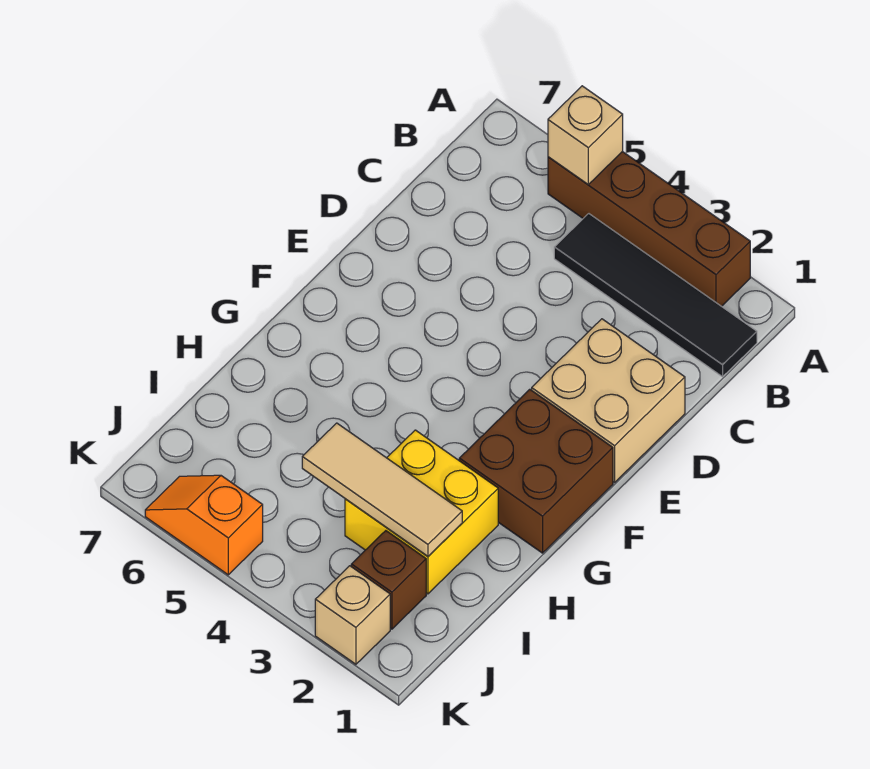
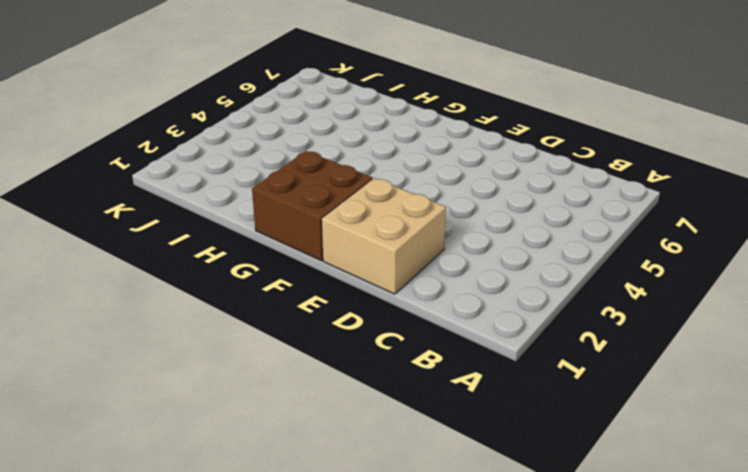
none -> brown brick A2:A5 level 1
none -> black tile B1:B4 level 1

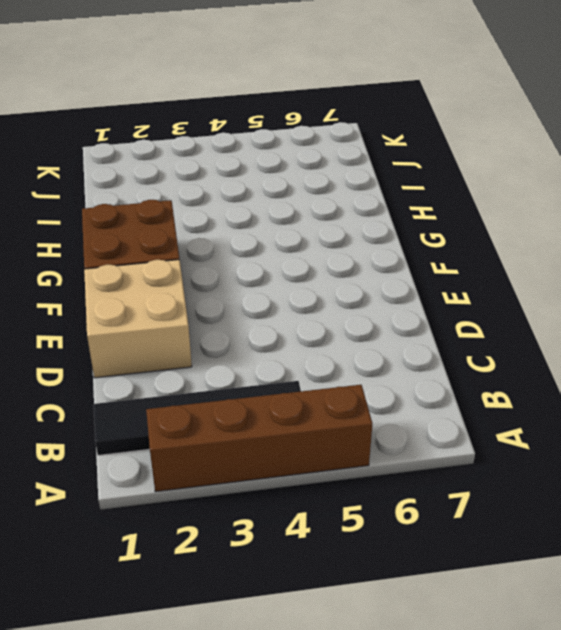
none -> yellow brick H2:I3 level 1
none -> brown brick J2 level 1

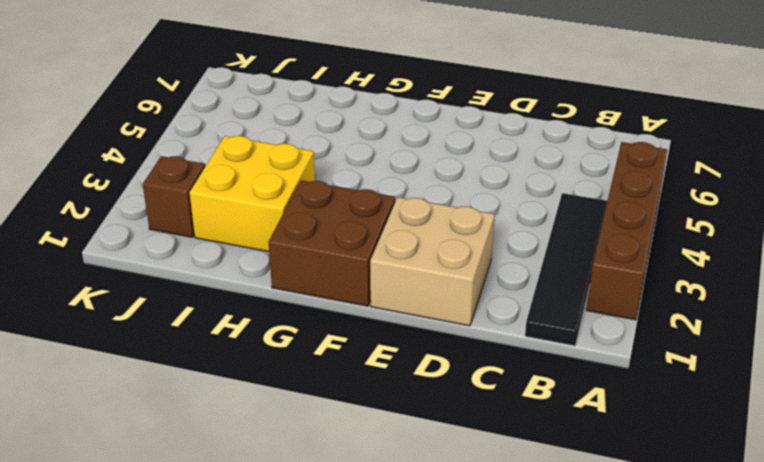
none -> tan brick K2 level 1
none -> orange slope K5:K6 level 1 top 5

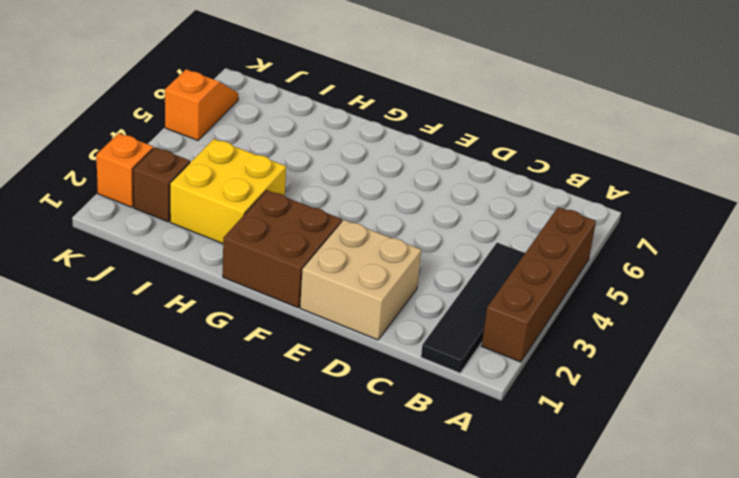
orange brick K2 level 1 -> tan brick K2 level 1
none -> tan brick A5 level 2
none -> tan tile I2:I4 level 2

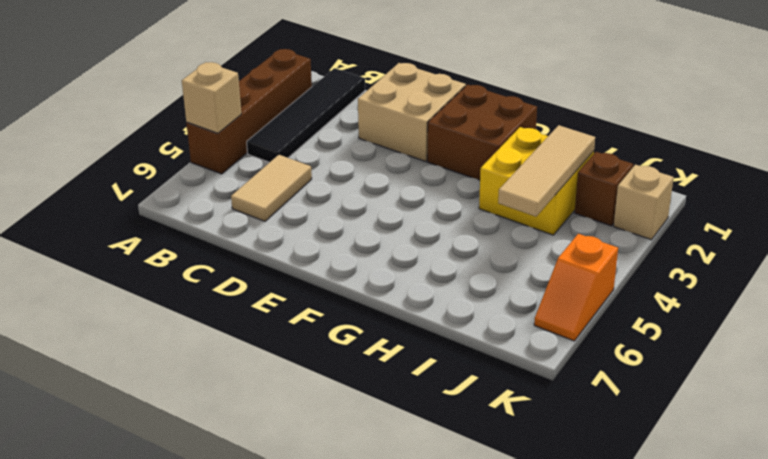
tan tile C5:C6 level 1 -> none

